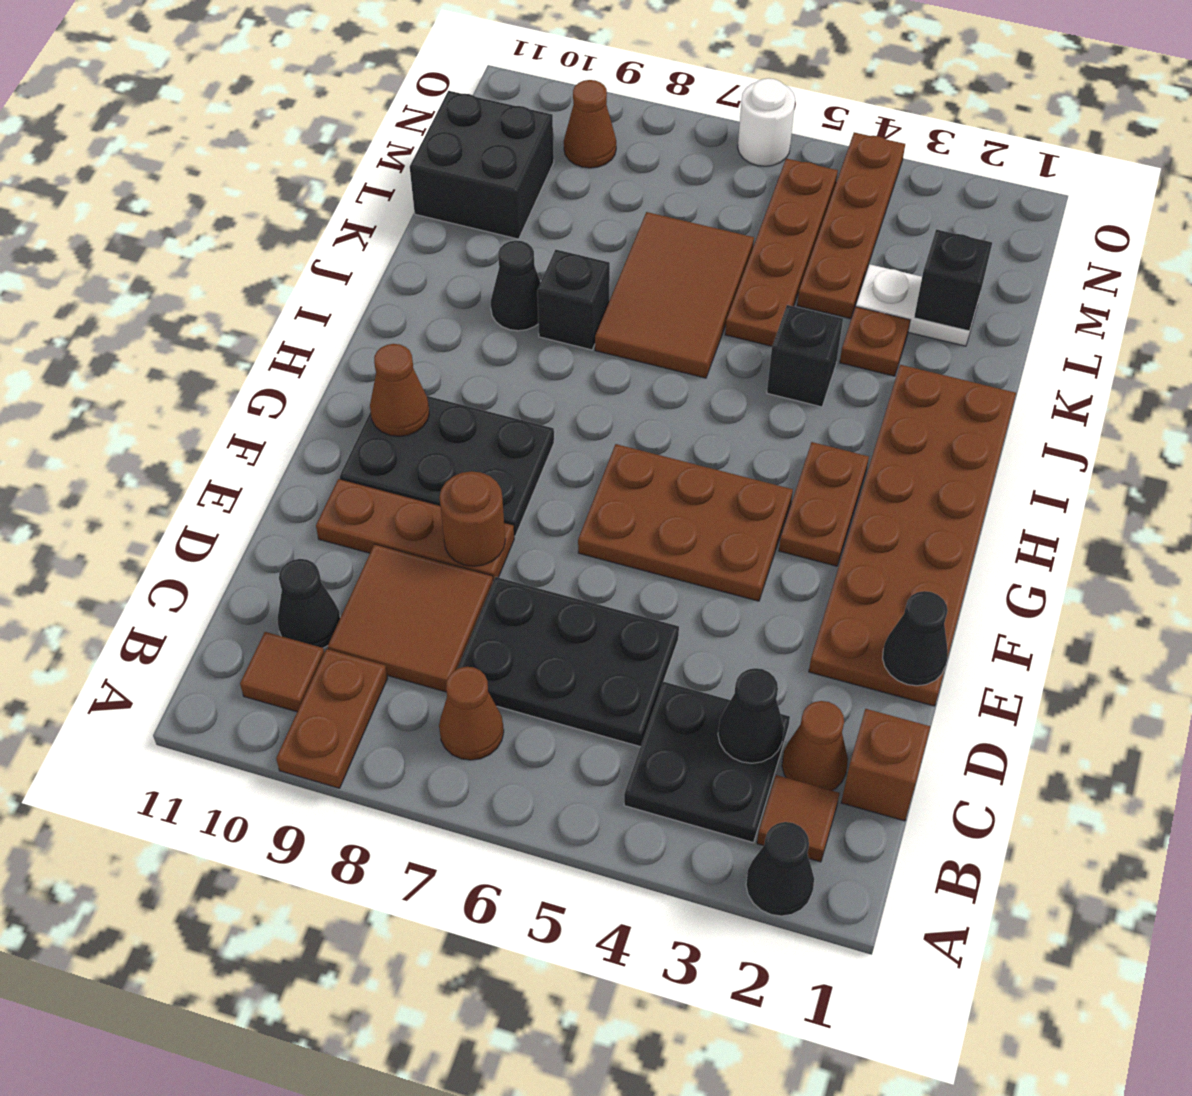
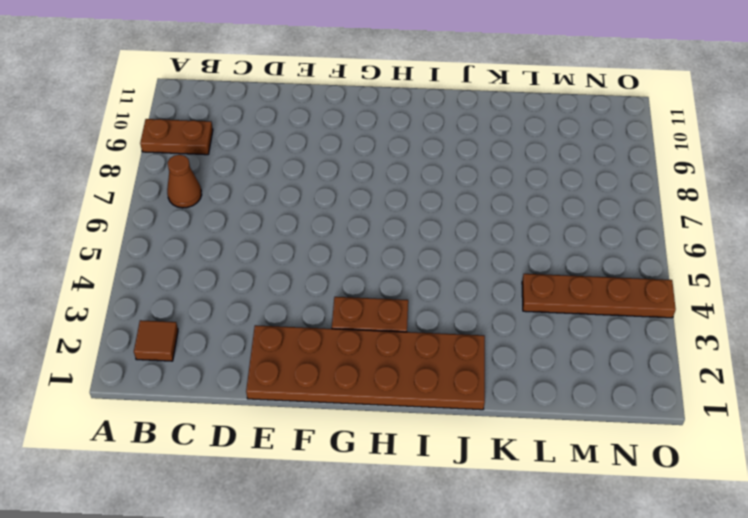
none -> black cone A2 level 1
none -> black plate B3:C4 level 1
none -> brown tile B10 level 1
none -> brown brick C1 level 1

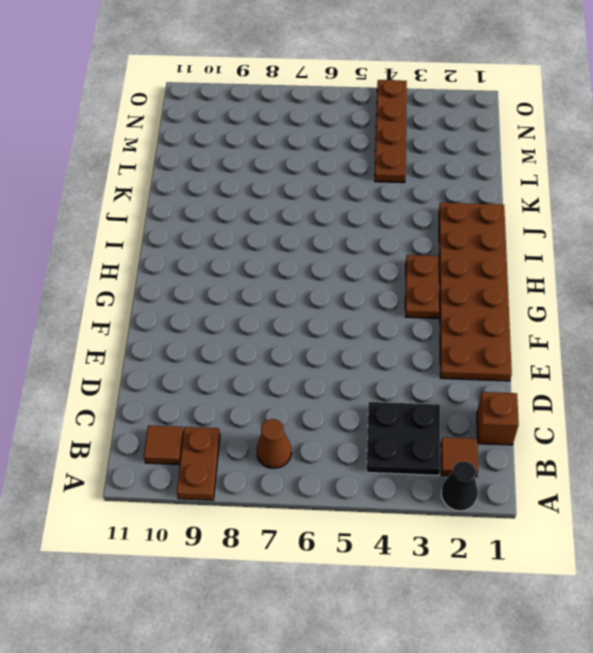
none -> brown cone C2 level 1
none -> black plate C5:D7 level 1
none -> brown tile C8:D9 level 1
none -> black cone C10 level 1

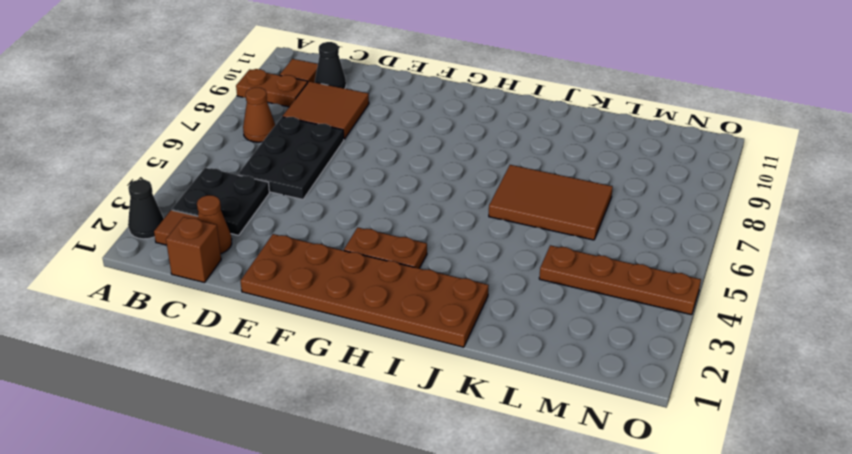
none -> brown plate E8:E10 level 1
none -> brown plate F4:G6 level 1
none -> black plate F8:G10 level 1
none -> black brick J4 level 1

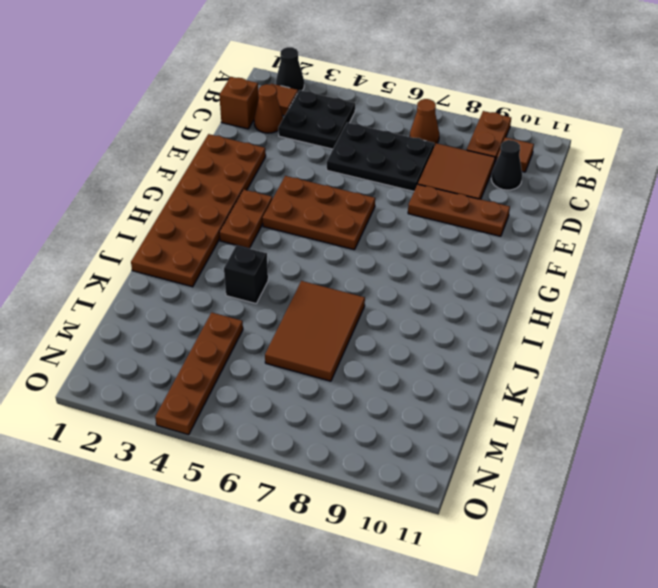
none -> black plate F8:G10 level 1
none -> black brick J8 level 1
none -> black cone J9 level 1
none -> brown plate K3 level 1

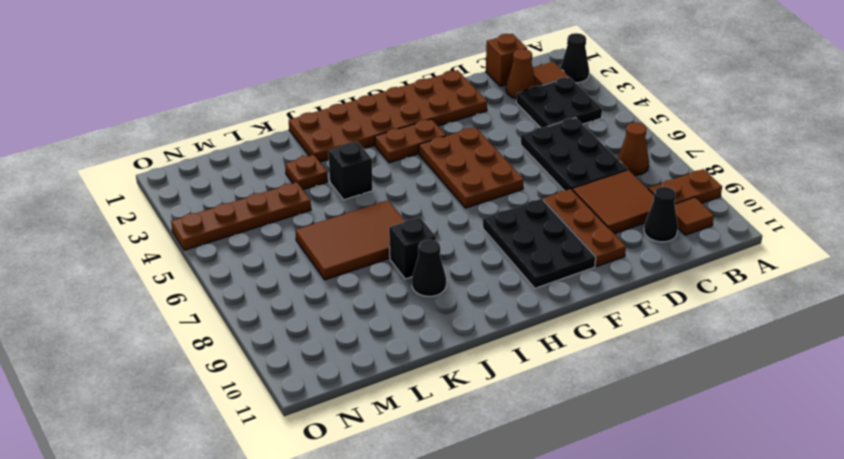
none -> brown plate K5:N5 level 1
none -> white plate L2:L3 level 1
none -> black brick L10:M11 level 1
none -> brown cone N9 level 1

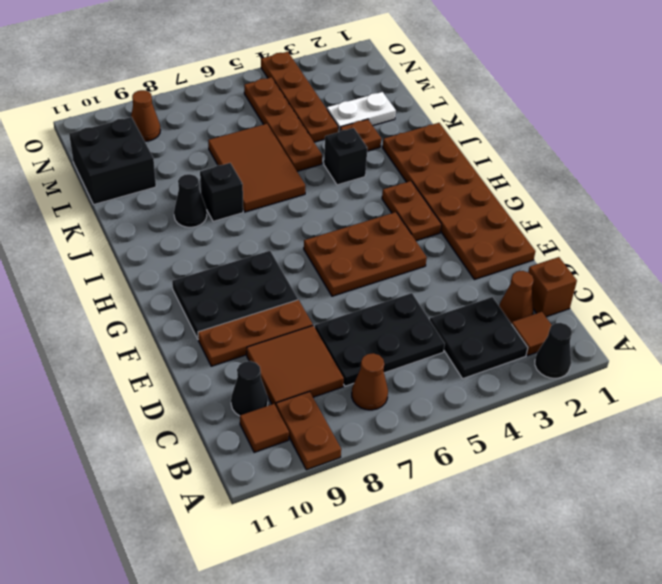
none -> white round brick O6 level 1
none -> black cone C3 level 2
none -> black cone E1 level 2
none -> brown round brick E8 level 2

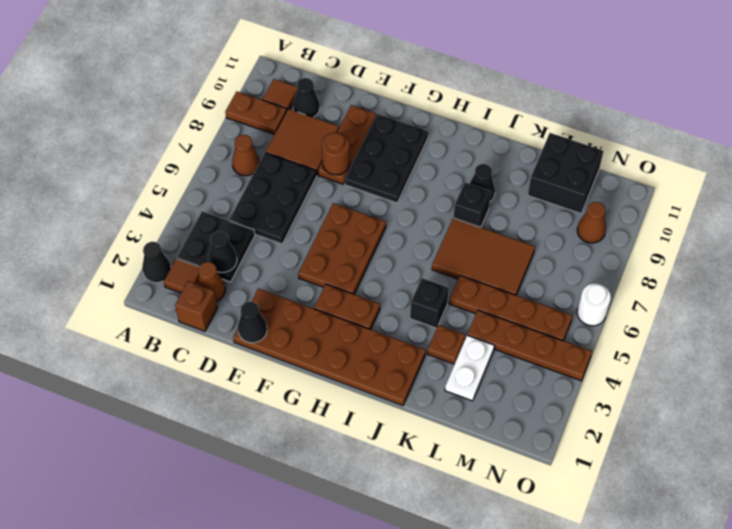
none -> brown cone G10 level 2
none -> black brick L2 level 2

